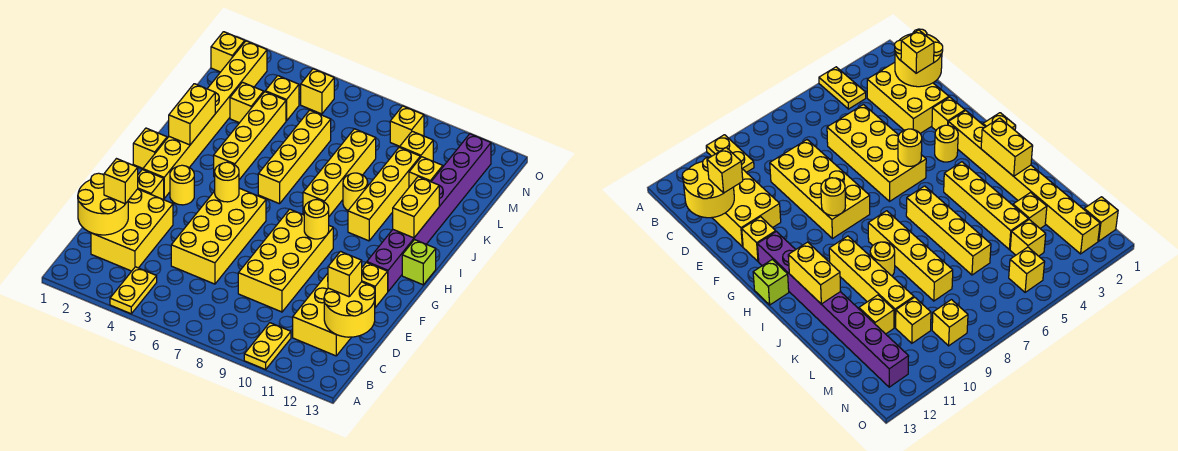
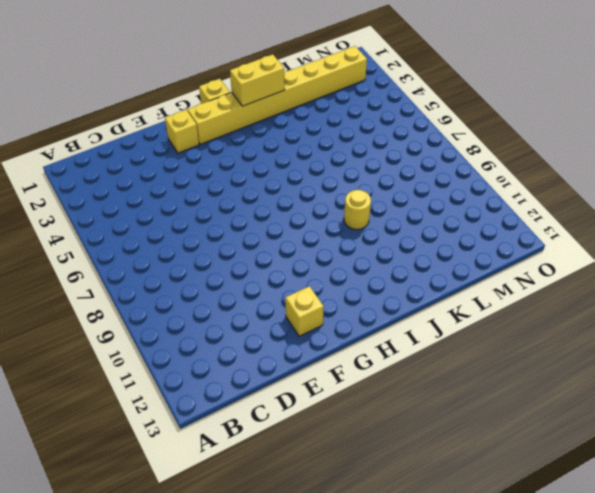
none -> yellow plate A4:B4 level 1
none -> yellow plate A10:B10 level 1
none -> yellow brick C2:E3 level 1
none -> yellow brick C11:E12 level 1

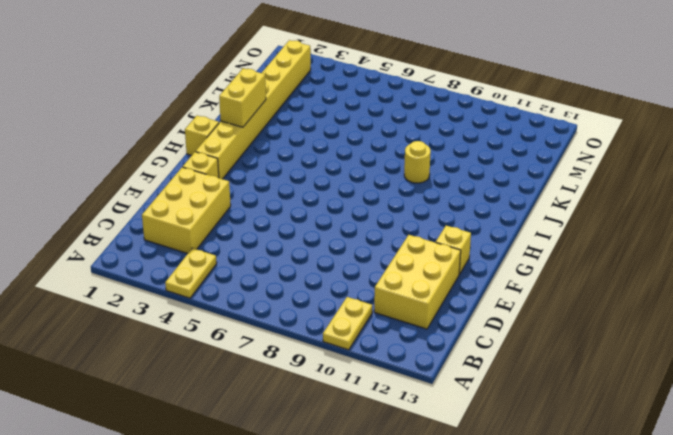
none -> yellow brick D5:G6 level 1
none -> yellow brick D8:G9 level 1
none -> yellow round brick G3 level 1
none -> purple brick G12:N12 level 1

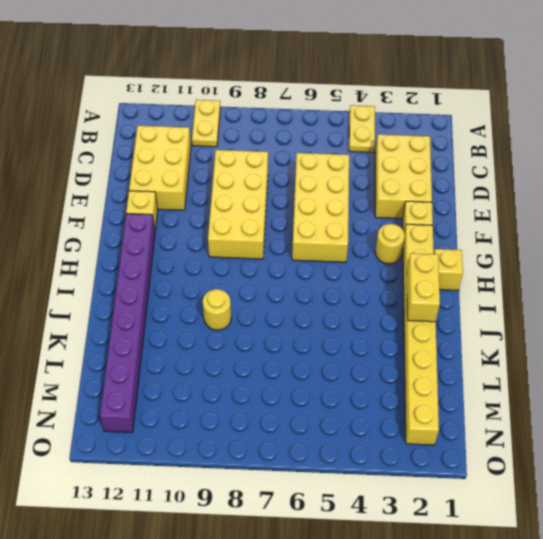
none -> lime brick H13 level 1
none -> yellow brick I4:L4 level 1
none -> yellow brick I6:L6 level 1
none -> yellow brick I8:L8 level 1

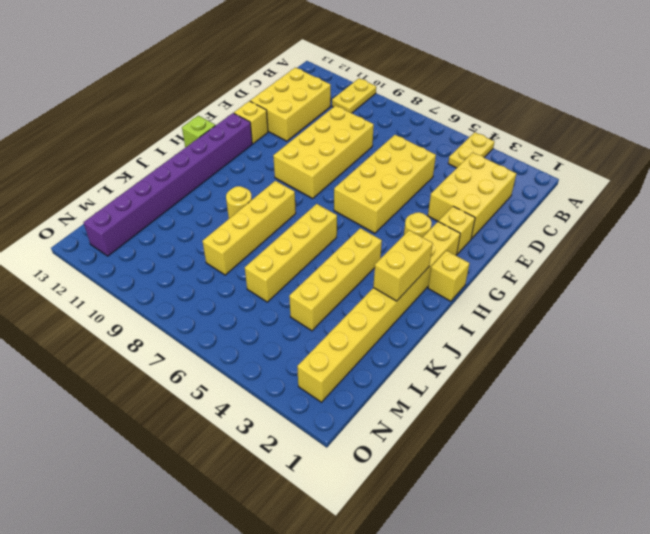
none -> yellow brick I10:L10 level 1
none -> yellow brick L3 level 1
none -> yellow brick L11 level 1
none -> yellow brick M4 level 1

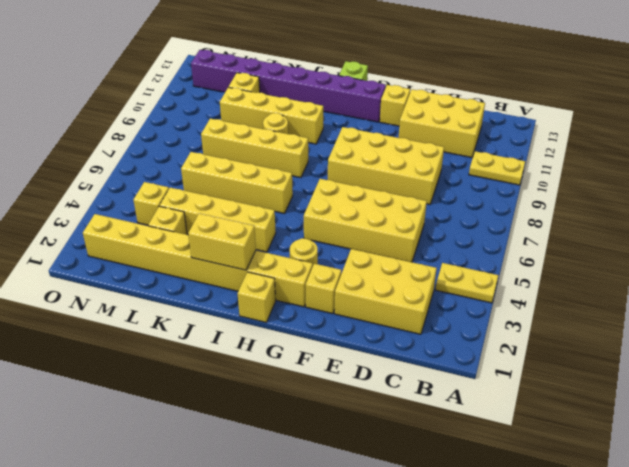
none -> yellow brick M10 level 1
none -> yellow brick N1 level 1
none -> yellow brick N5 level 1
none -> yellow brick N9 level 1

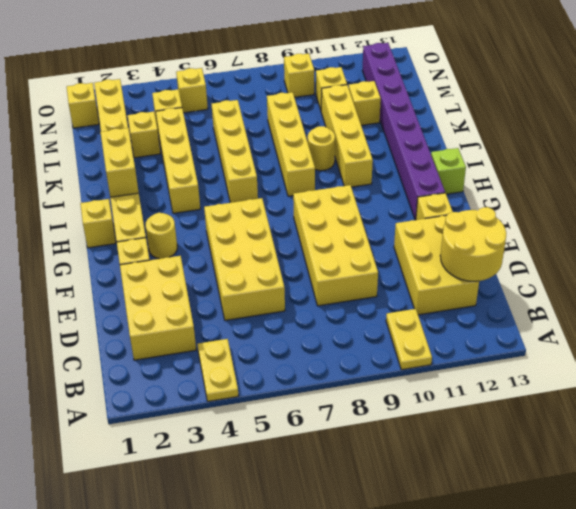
none -> yellow round brick C1:D2 level 2
none -> yellow round brick G5 level 2
none -> yellow round brick G9 level 2
none -> yellow brick I12:J12 level 2

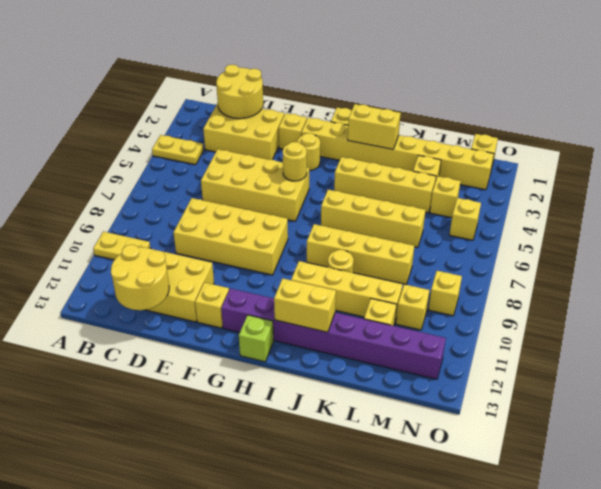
none -> yellow round brick G9 level 2
none -> yellow brick D2 level 3
none -> yellow brick D12 level 3

